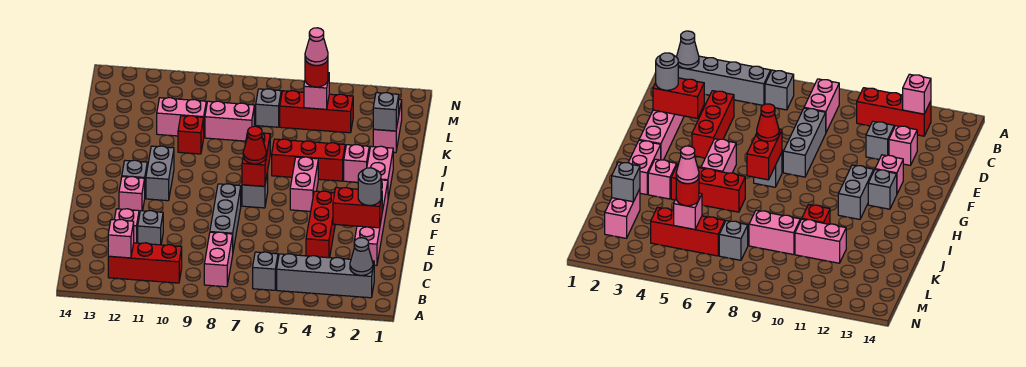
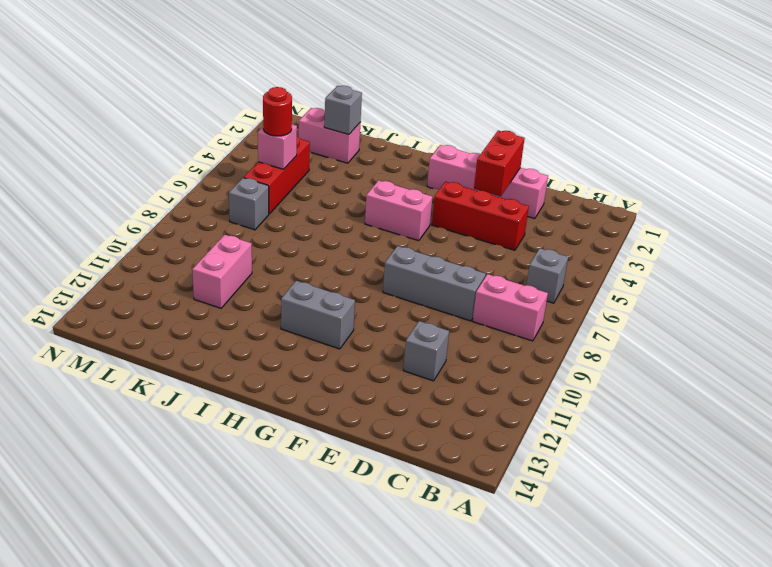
none -> grey brick B2:B5 level 1
none -> red brick B10:B12 level 1
none -> pink brick D12 level 1
none -> pink brick F12 level 1

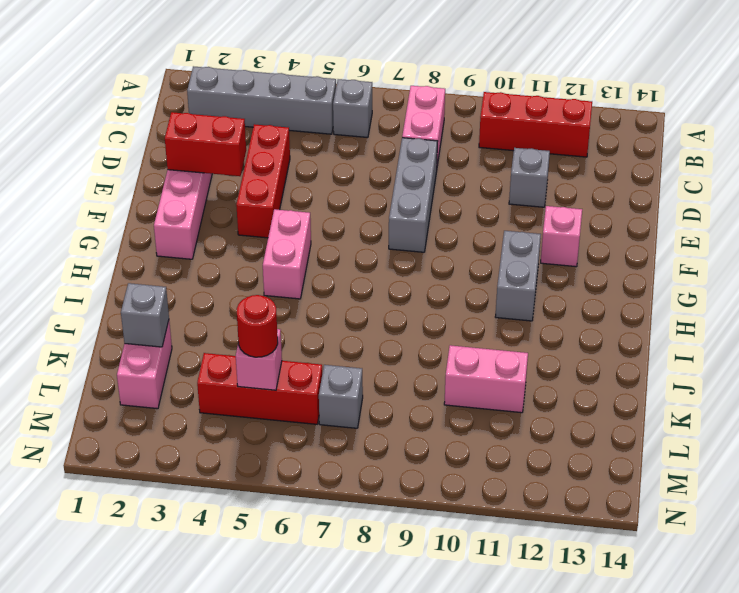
none -> pink brick D12 level 1
none -> grey brick G7 level 1
none -> grey brick G12 level 1
none -> pink brick H2:I2 level 1

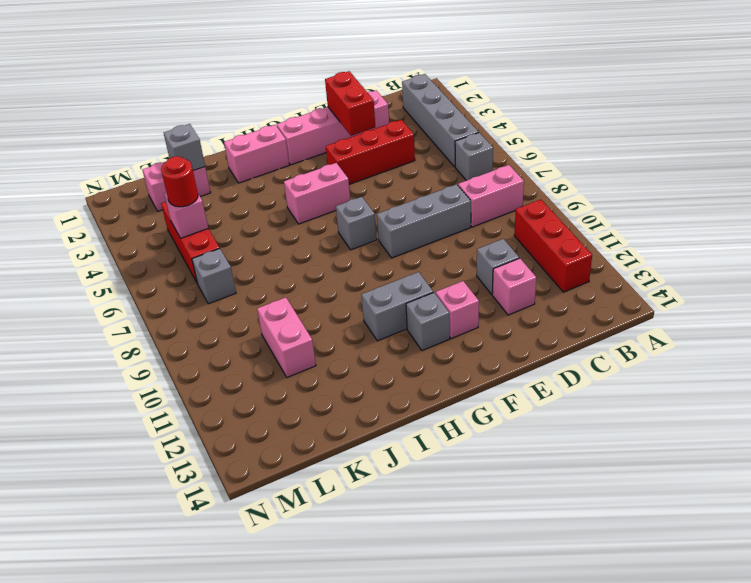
none -> pink brick I3 level 1
none -> red brick I4:I6 level 1
none -> red brick J10 level 1
none -> pink brick K8:K9 level 1

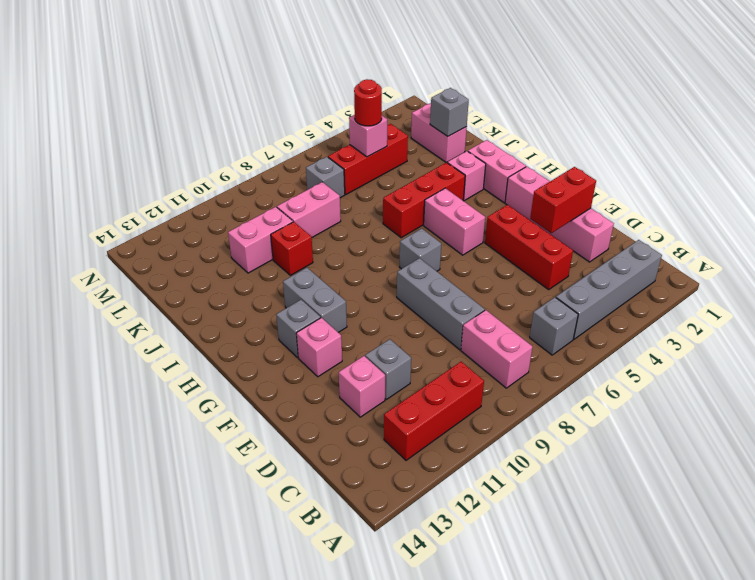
none -> grey cone B2 level 2
none -> pink brick B12 level 2
none -> red brick G7:H7 level 2
none -> grey round brick E2 level 3

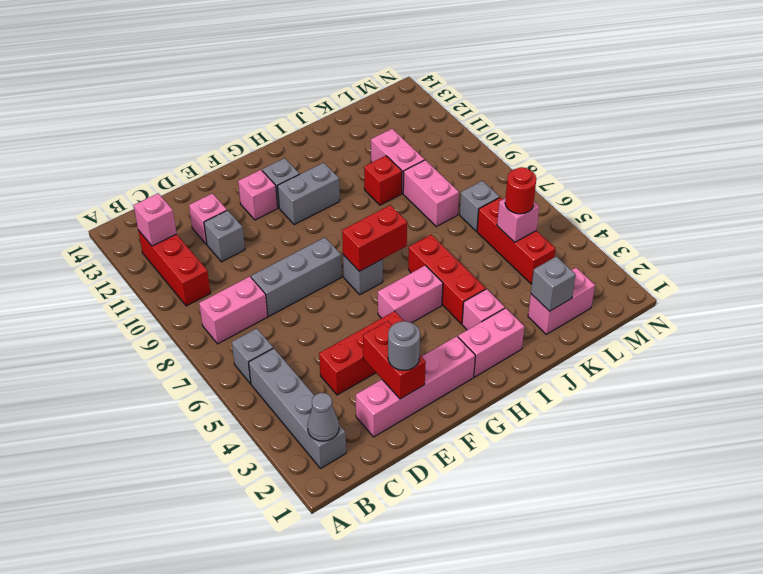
none -> red cone G7 level 3
none -> pink cone L5 level 4

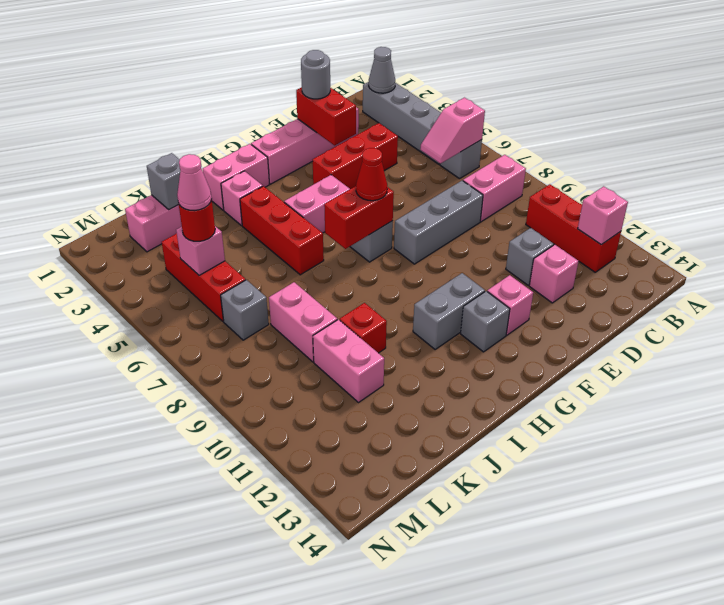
pink slope B6:C6 level 2 top B -> none

